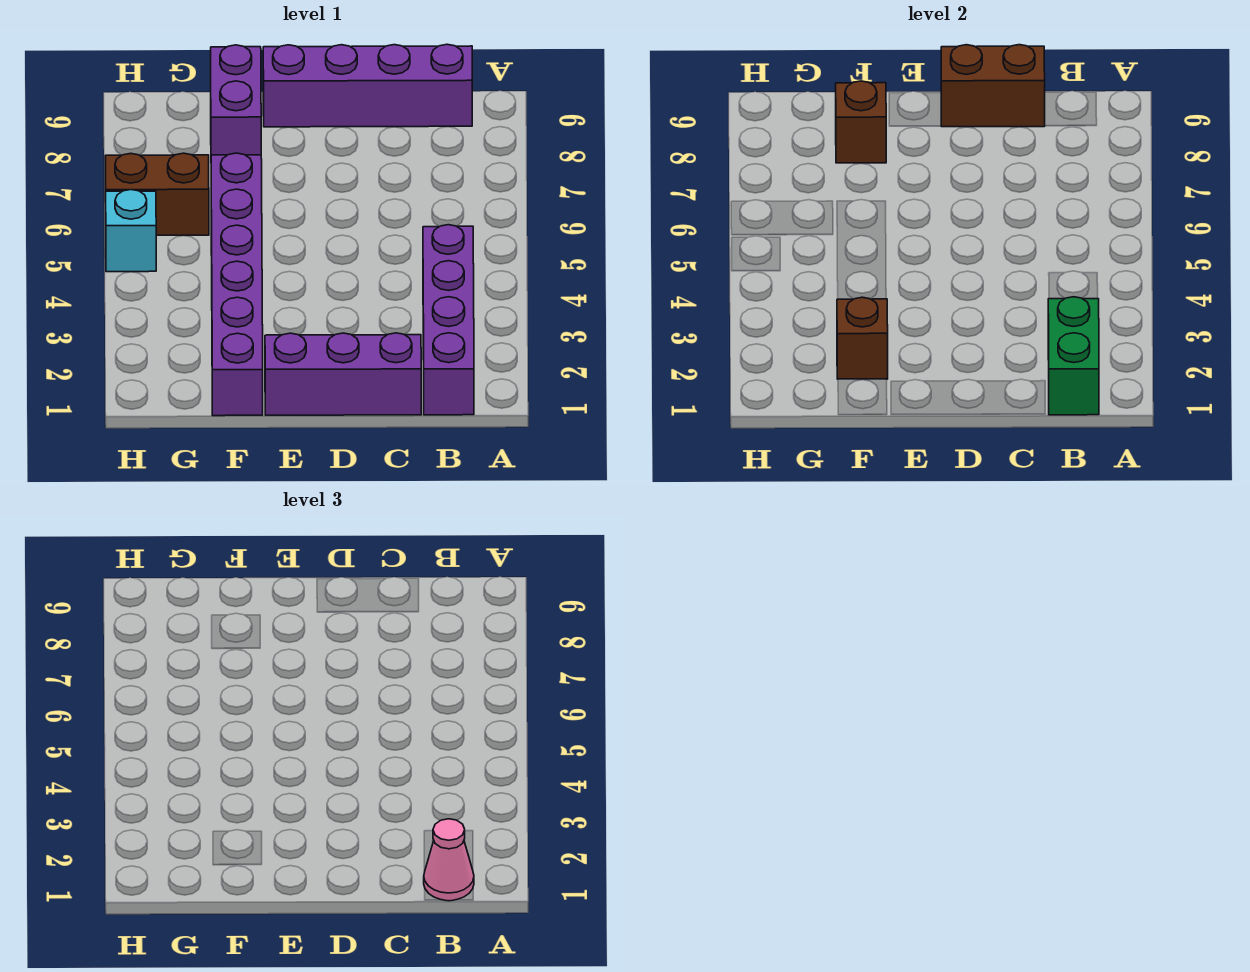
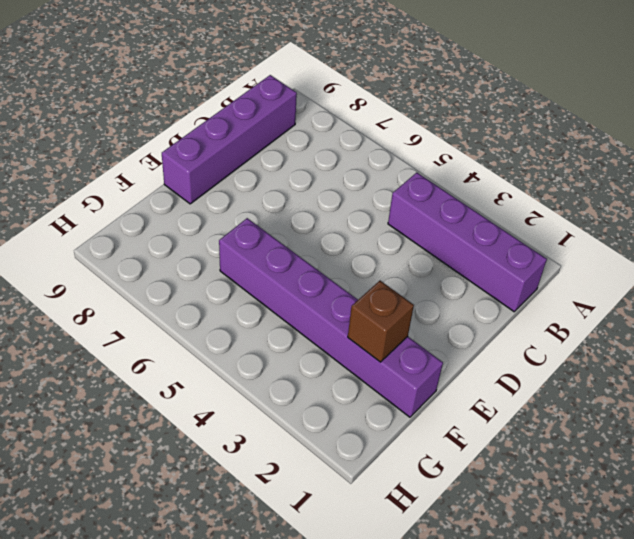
none -> purple brick C1:E1 level 1
none -> purple brick F8:F9 level 1
none -> brown brick G6:H6 level 1

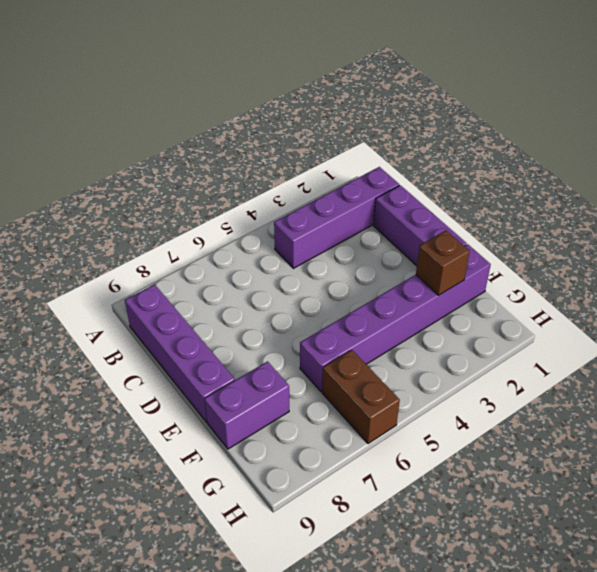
none -> cyan brick H5 level 1
none -> green brick B1:B2 level 2
none -> brown brick C9:D9 level 2

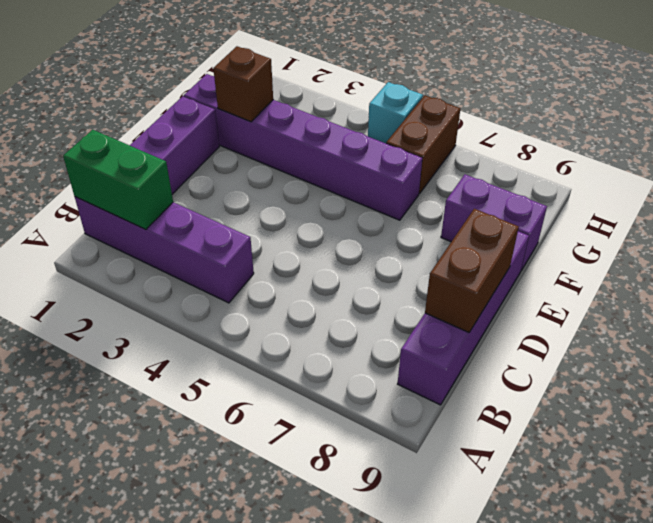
none -> brown brick F8 level 2
none -> pink cone B1 level 3

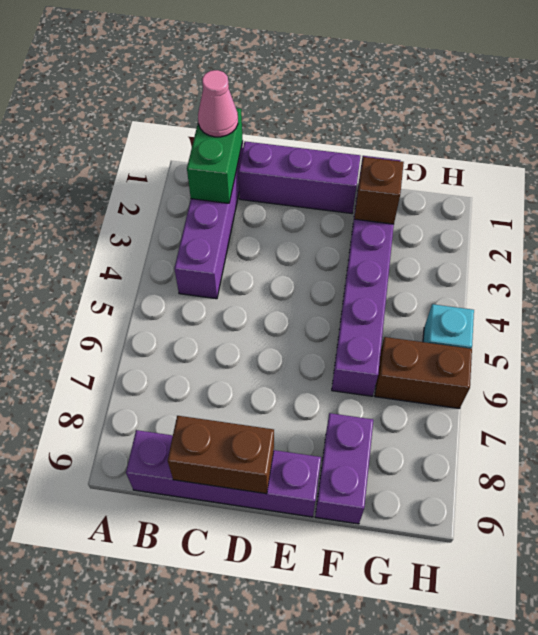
none -> brown brick F8 level 2

